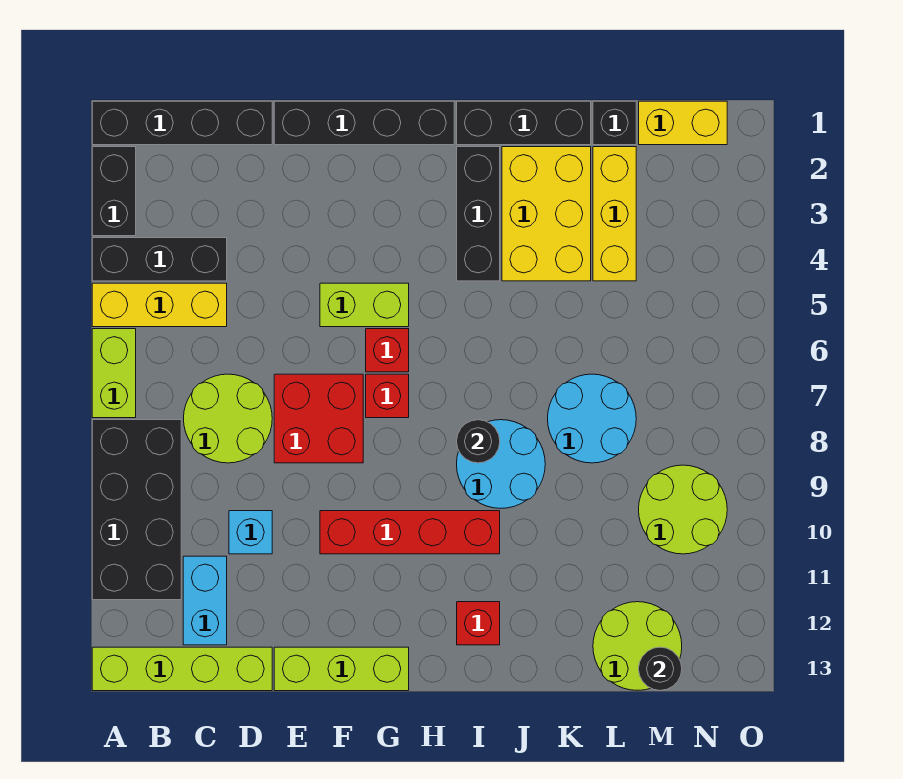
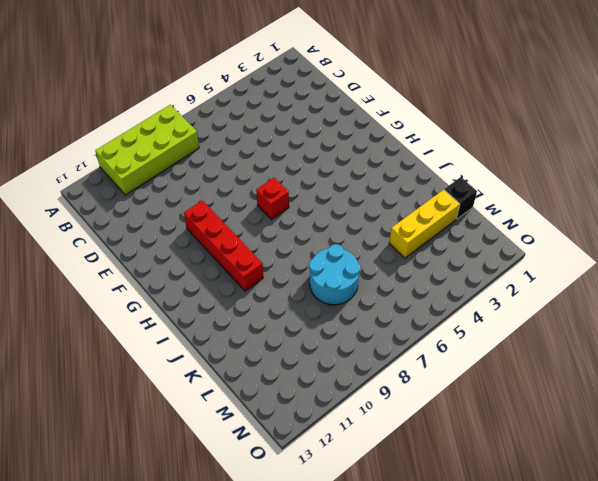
lime brick A8:B11 level 1 -> black brick A8:B11 level 1
none -> black brick A1:D1 level 1
none -> black brick A2:A3 level 1
none -> black brick A4:C4 level 1
none -> yellow brick A5:C5 level 1

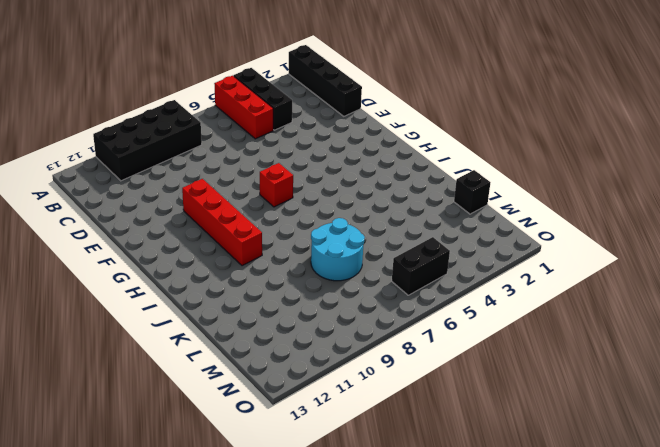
red brick A5:C5 level 1 -> yellow brick A5:C5 level 1
black brick N5:N6 level 1 -> black brick A2:A3 level 1
none -> lime brick A6:A7 level 1
none -> lime brick A13:D13 level 1
none -> lime round brick C7:D8 level 1
none -> cyan brick C11:C12 level 1

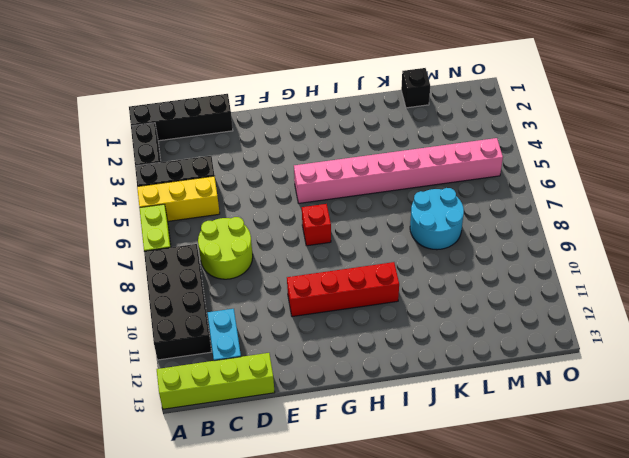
pink brick G5:N5 level 1 -> lime brick F5:G5 level 1
none -> cyan brick D10 level 1
none -> black brick E1:H1 level 1
none -> red brick E7:F8 level 1
none -> lime brick E13:G13 level 1

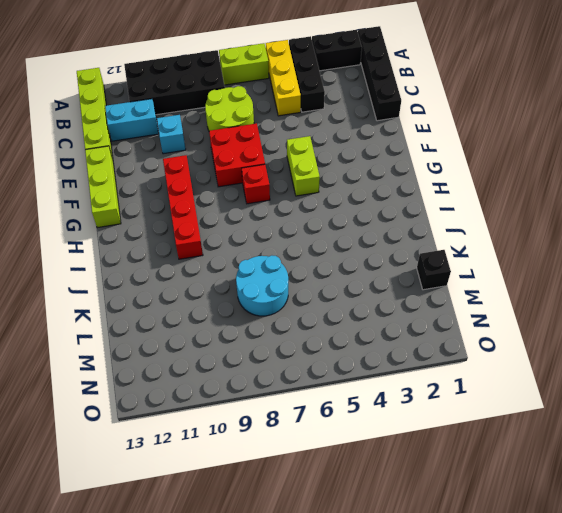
none -> black brick E1:H1 level 1
none -> red brick G6 level 1
none -> black brick I1:K1 level 1
none -> black brick I2:I4 level 1

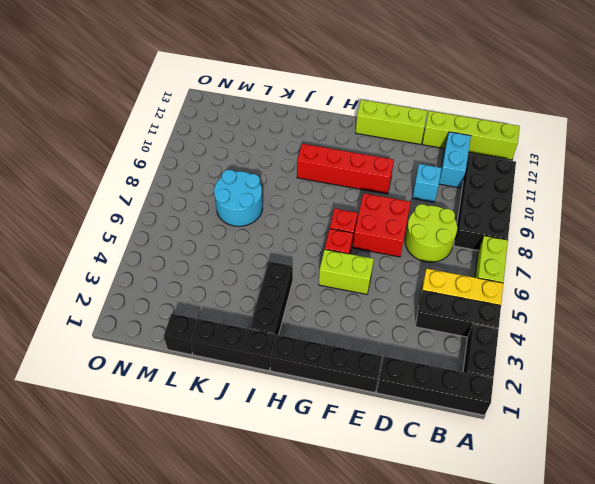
none -> cyan round brick I8:J9 level 1
none -> red brick I12 level 1
none -> yellow brick J2:K4 level 1
none -> yellow brick L2:L4 level 1

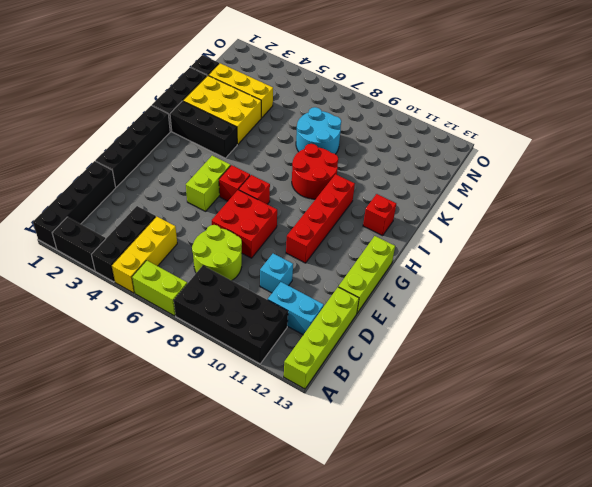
red round brick I8:J9 level 1 -> cyan round brick I8:J9 level 1
none -> lime round brick L12:M13 level 1
none -> yellow brick M1:N1 level 1
none -> lime round brick M9:N10 level 1
none -> black round brick I8 level 2

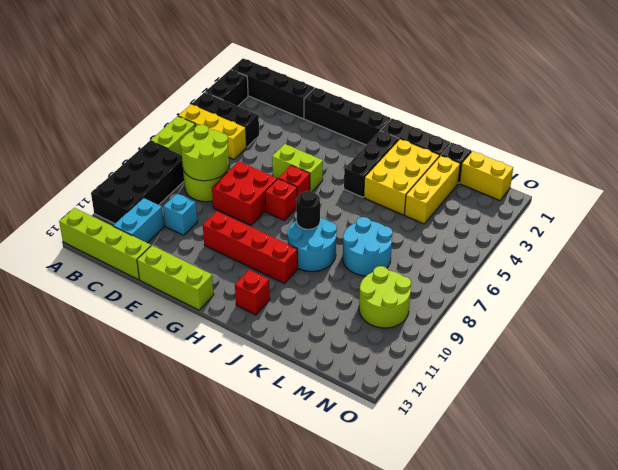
lime round brick C7:D8 level 2 -> lime round brick L12:M13 level 1
none -> black round brick M13 level 2

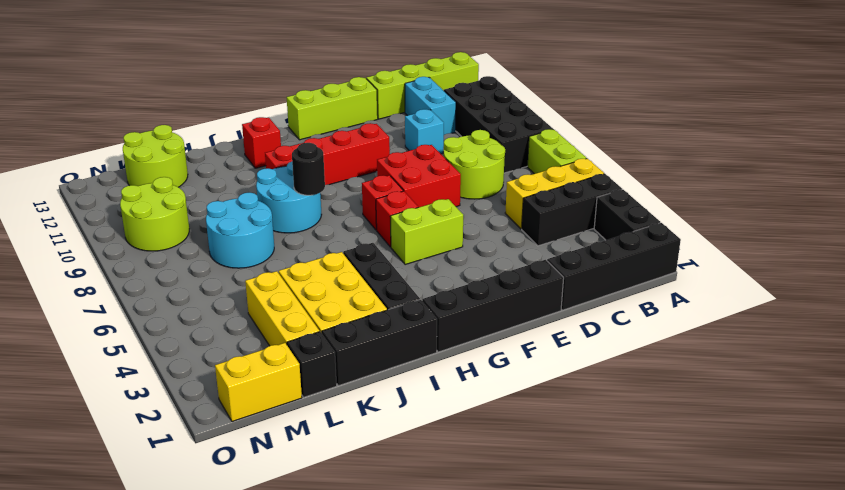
none -> black round brick M13 level 2

